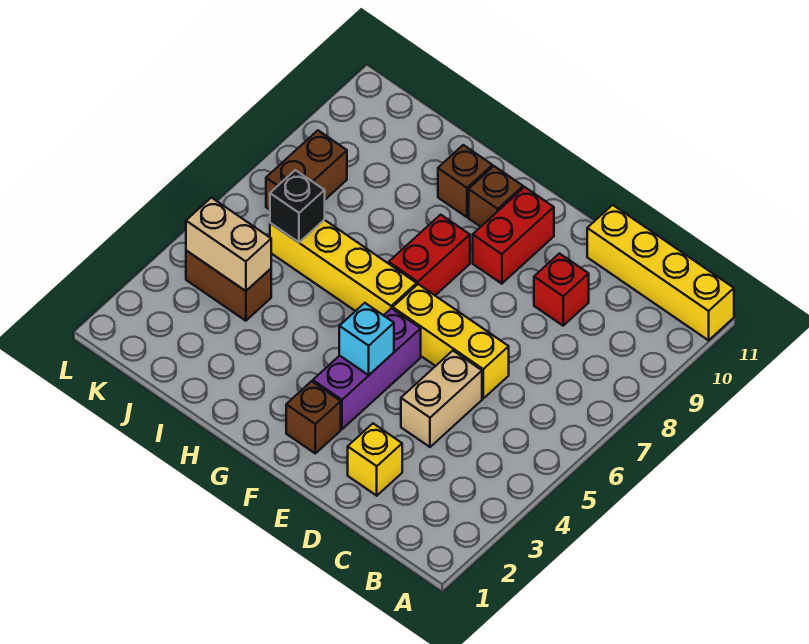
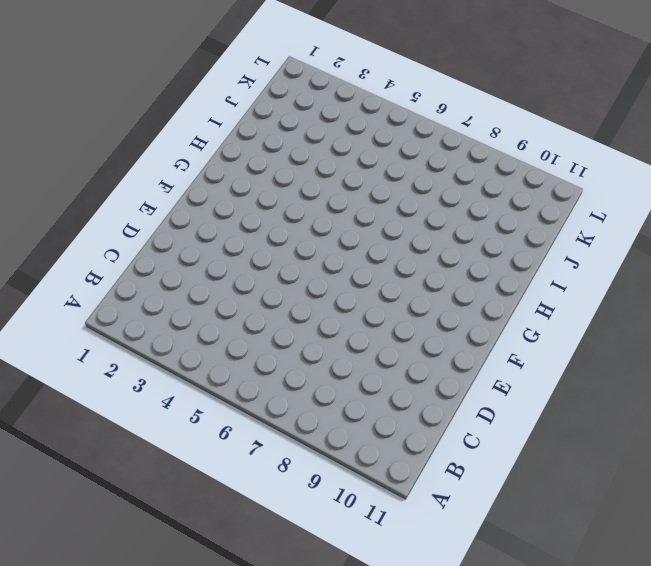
none -> yellow brick A11:D11 level 1
none -> yellow brick D2 level 1
none -> tan brick D4:D5 level 1

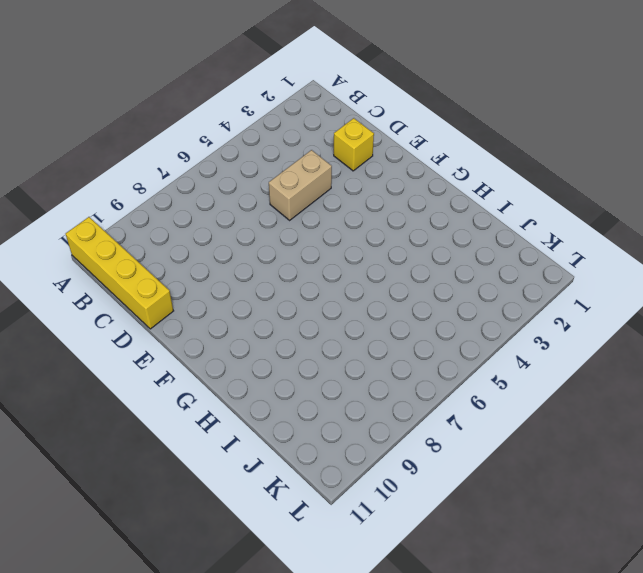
none -> yellow brick D6:F6 level 1
none -> red brick D9 level 1
none -> brown brick F2 level 1

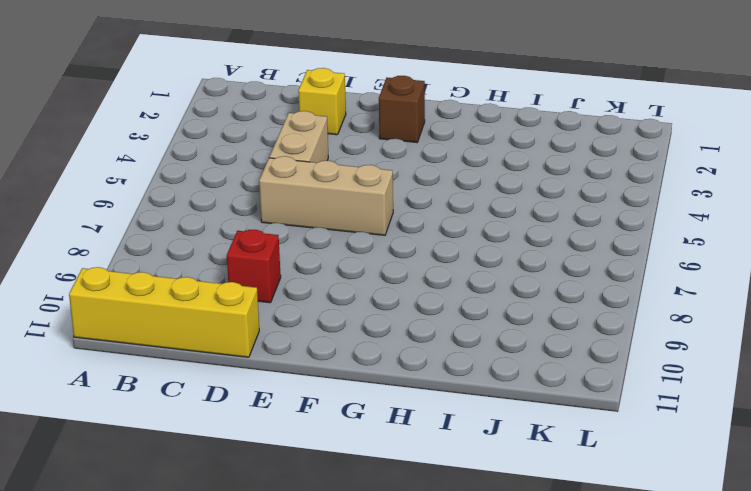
tan brick D6:F6 level 1 -> yellow brick D6:F6 level 1
none -> purple brick F3:F5 level 1
none -> red brick F9:F10 level 1
none -> yellow brick G6:J6 level 1

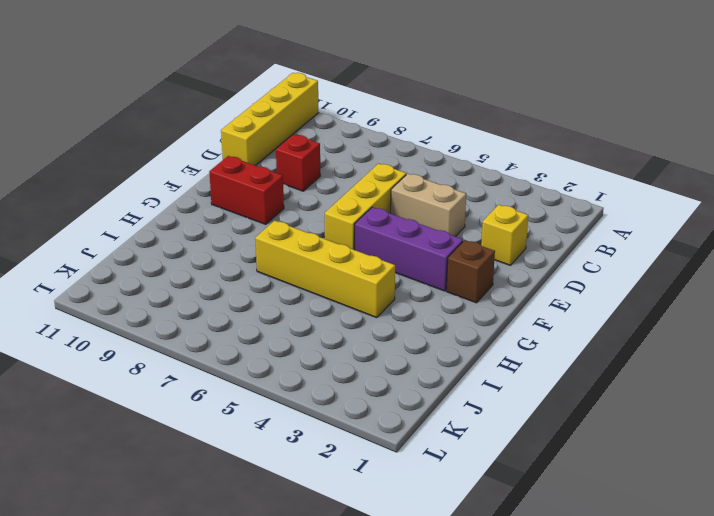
yellow brick H4:H7 level 1 -> yellow brick G6:J6 level 1
none -> red brick G7:G8 level 1
none -> brown brick G10 level 1
none -> brown brick H10 level 1

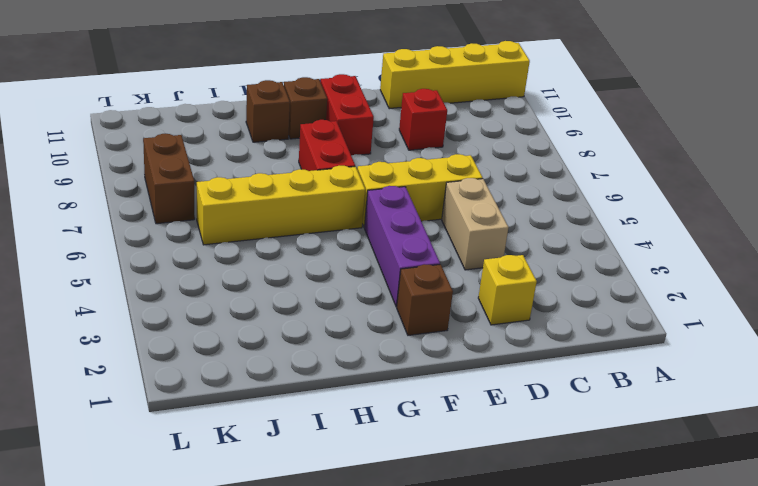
none -> brown brick J4:K4 level 1
none -> cyan brick F4 level 2
none -> tan brick J4:K4 level 2

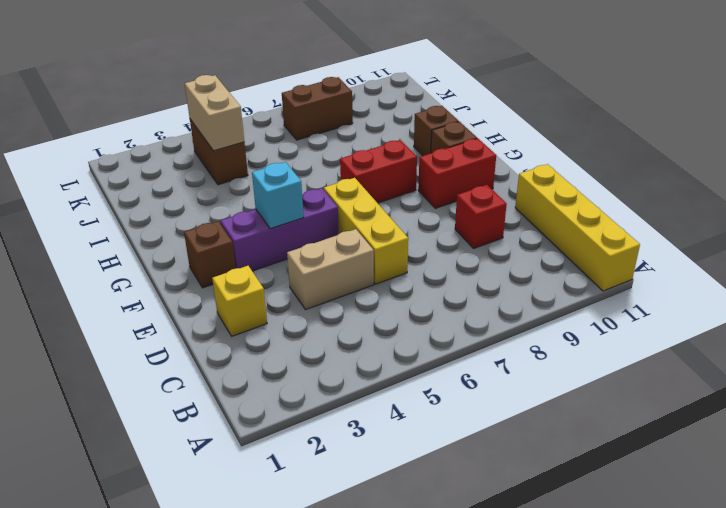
none -> yellow brick G6:J6 level 1
none -> black brick J6 level 2

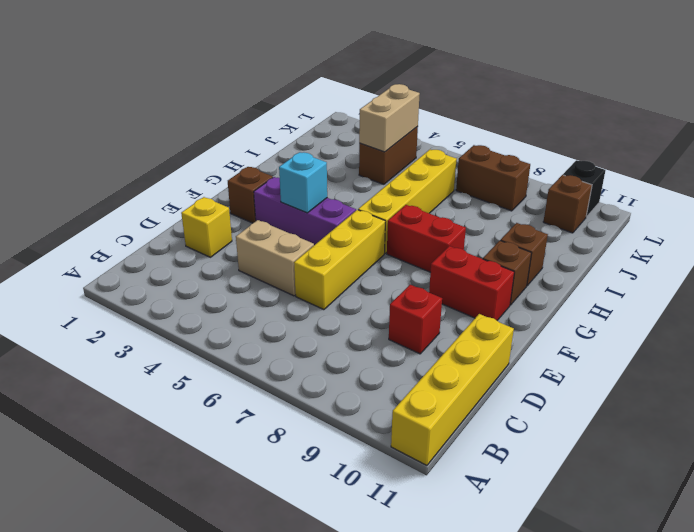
brown brick K10 level 1 -> none
black brick L10 level 1 -> black brick J6 level 2

